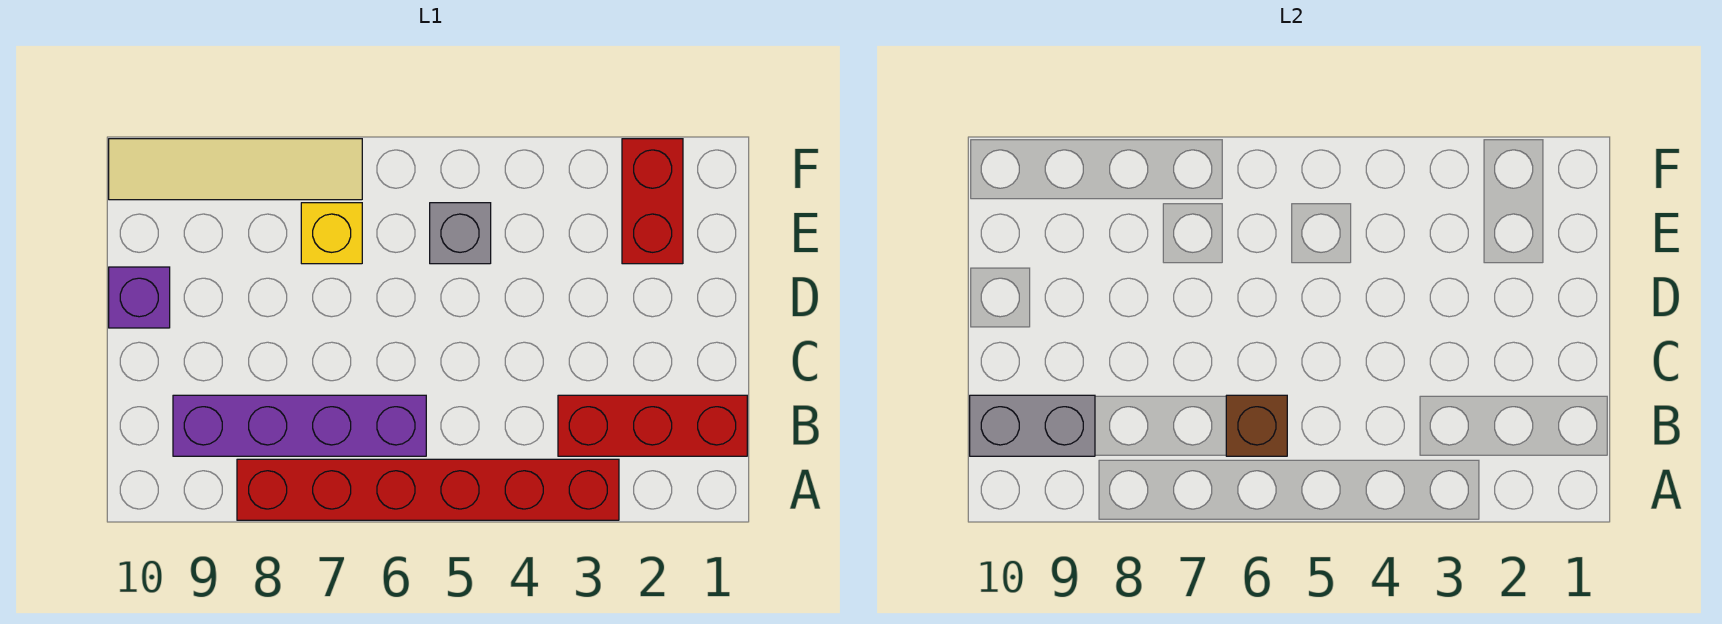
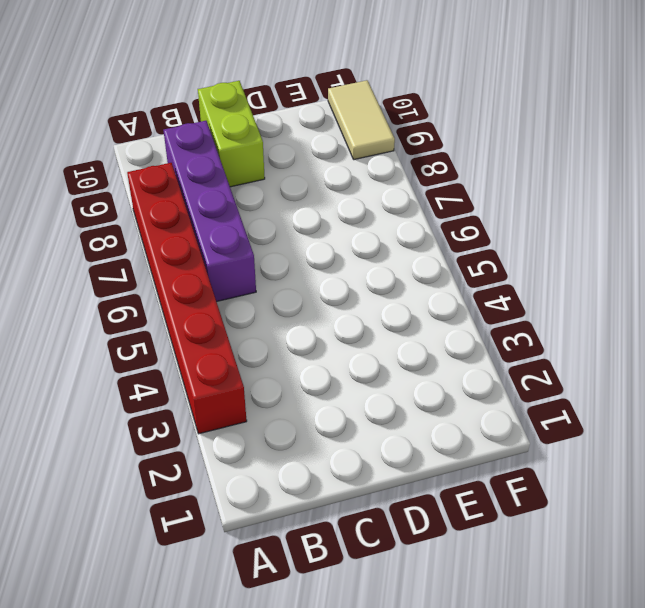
lime brick C9:C10 level 1 -> none
tan tile F9:F10 level 1 -> tan tile F7:F10 level 1
none -> red brick B1:B3 level 1
none -> purple brick D10 level 1

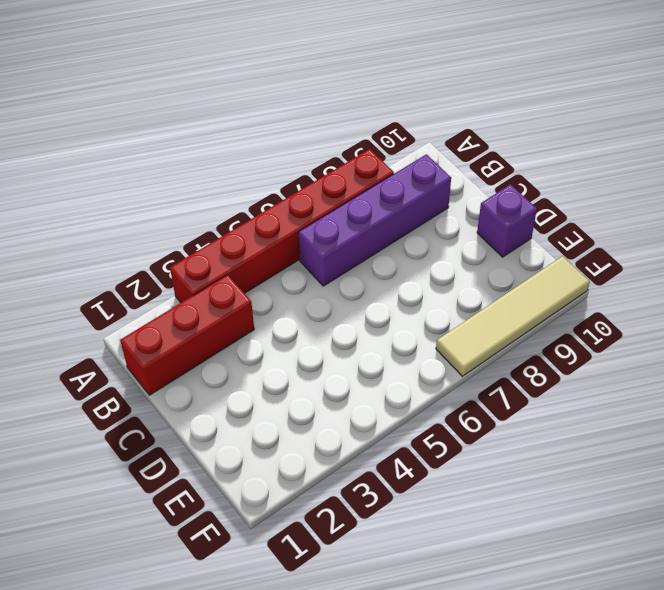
none -> red brick E2:F2 level 1
none -> grey brick E5 level 1

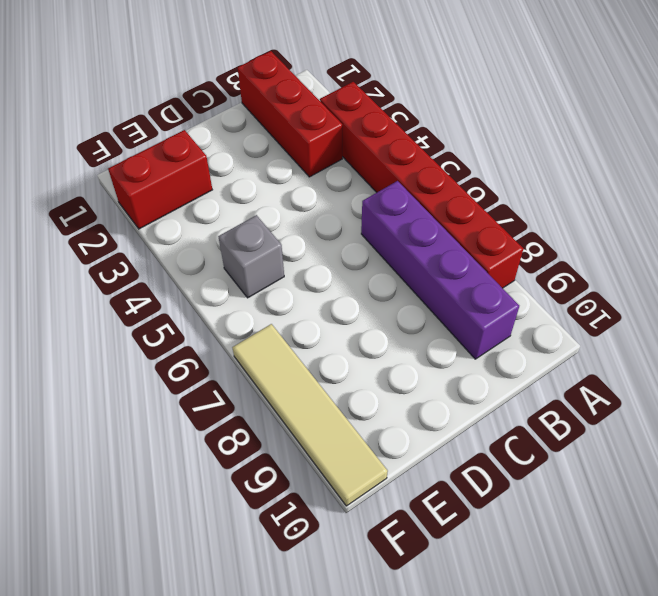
none -> purple brick D10 level 1
none -> yellow brick E7 level 1

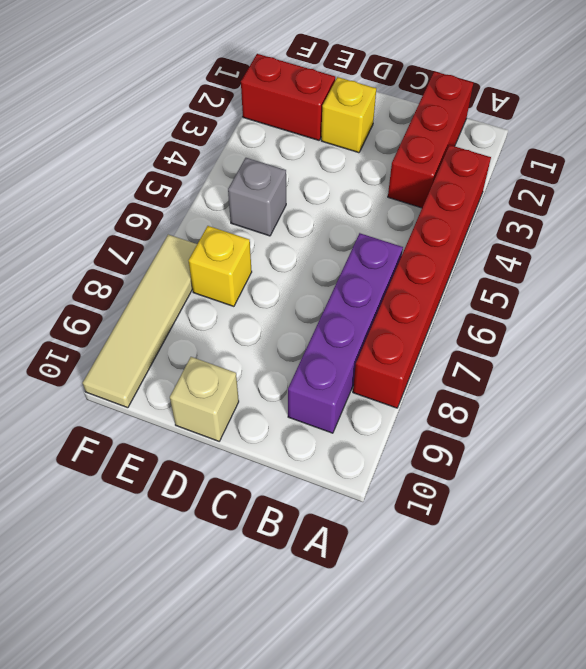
yellow brick D2 level 1 -> none
tan brick D10 level 1 -> purple brick D10 level 1
none -> brown brick B6 level 2
none -> grey brick B9:B10 level 2

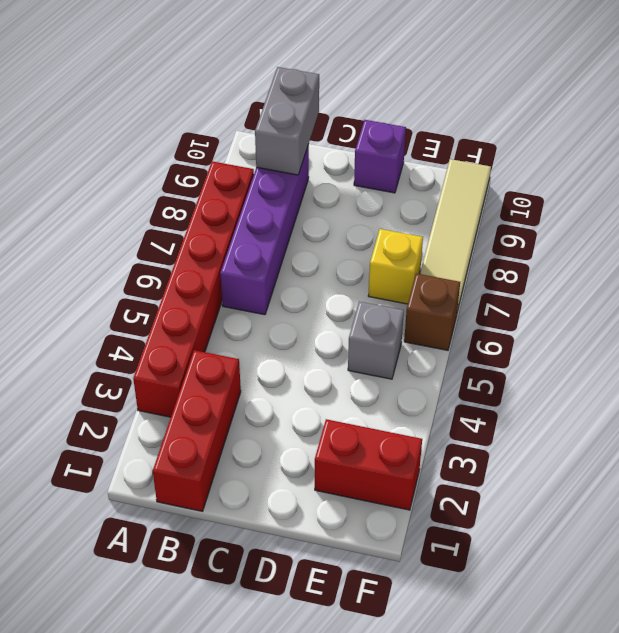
brown brick F6 level 1 -> brown brick B6 level 2

